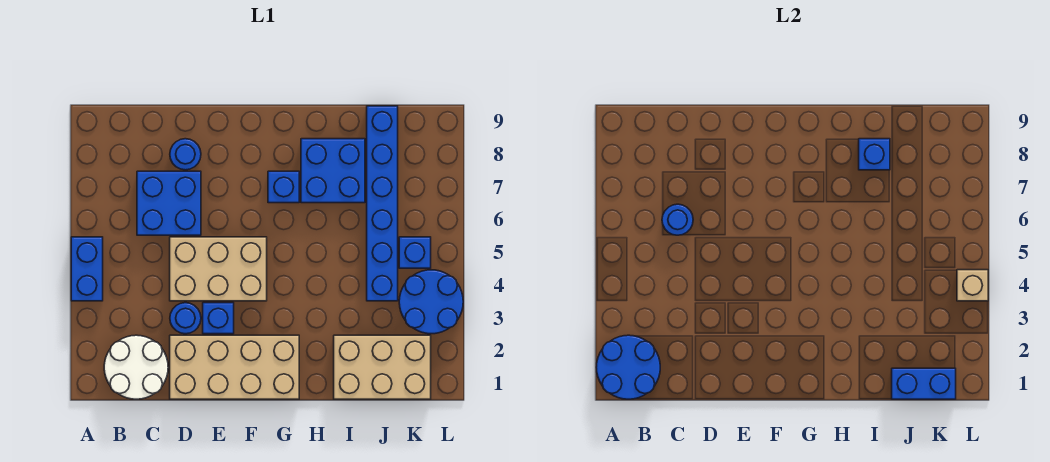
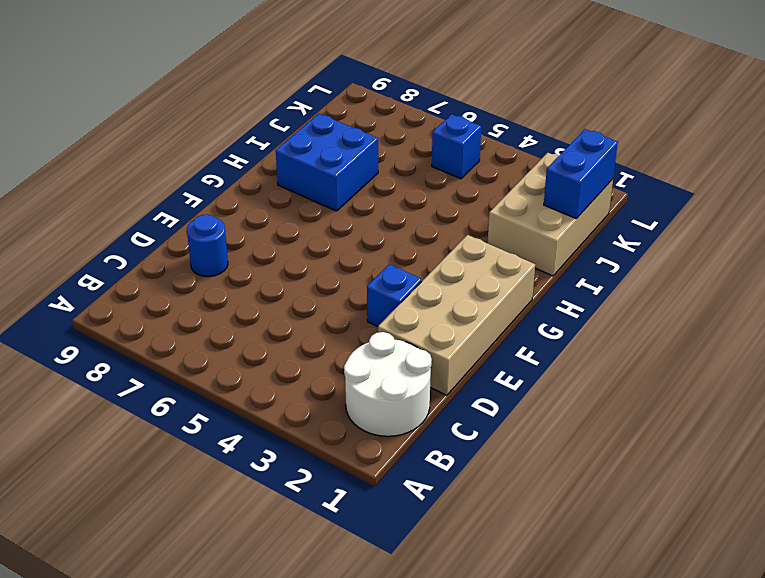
none -> blue brick A4:A5 level 1
none -> blue brick C6:D7 level 1
none -> blue round brick D3 level 1

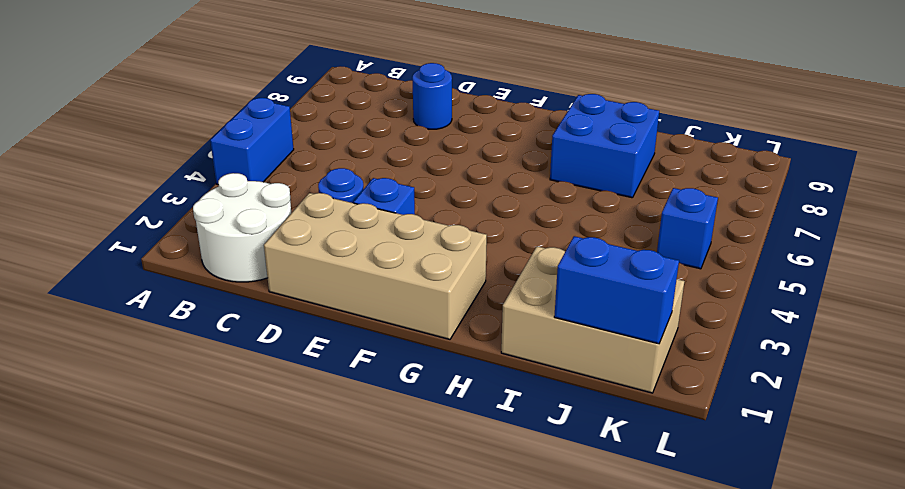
none -> blue brick C6:D7 level 1
none -> tan brick D4:F5 level 1
none -> blue brick G7 level 1

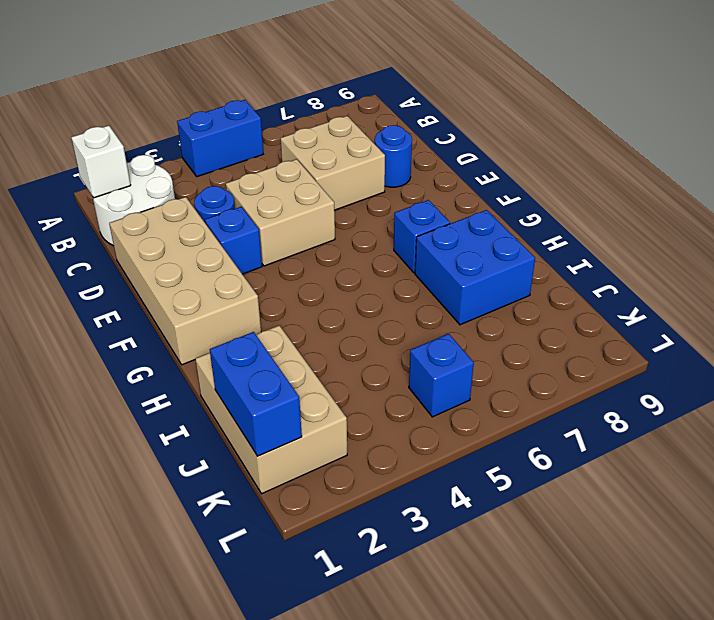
white brick B1 level 2 -> blue round brick A1:B2 level 2
tan brick C6:D7 level 1 -> blue brick C6:D7 level 1
tan brick D4:E5 level 1 -> tan brick D4:F5 level 1
none -> blue brick J4:J9 level 1
none -> blue round brick K3:L4 level 1
none -> blue round brick C6 level 2

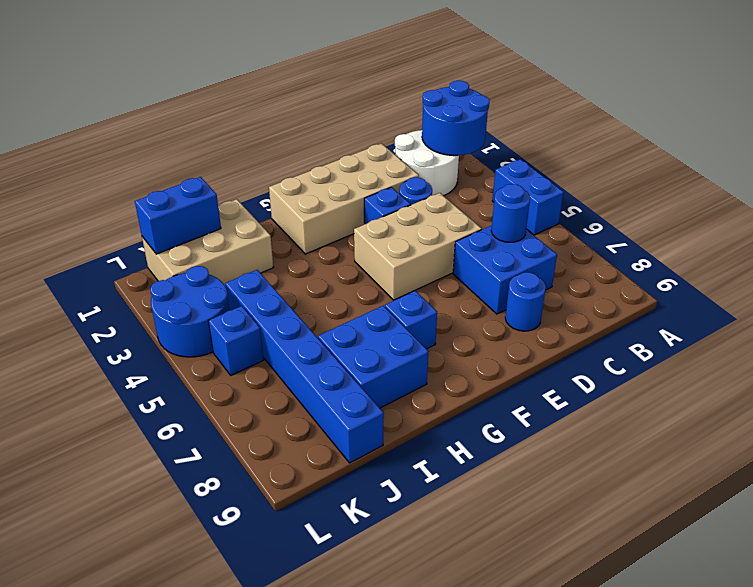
none -> blue brick I8 level 2
none -> tan brick L4 level 2

